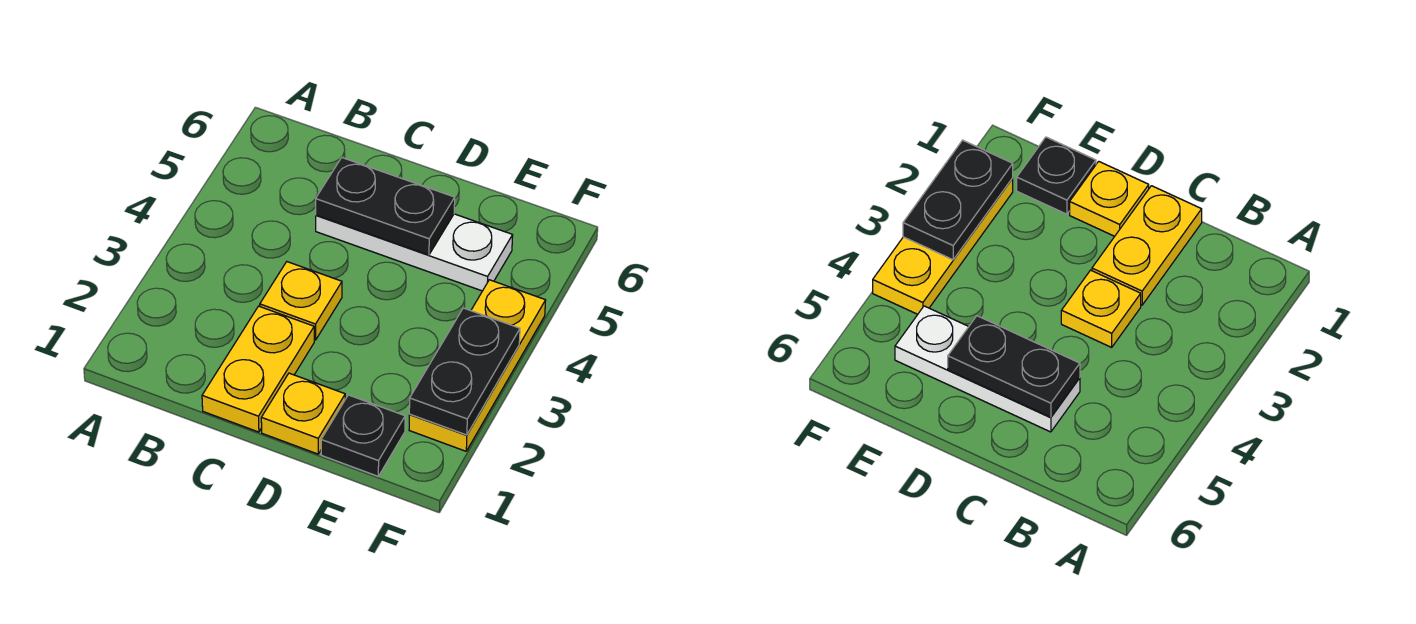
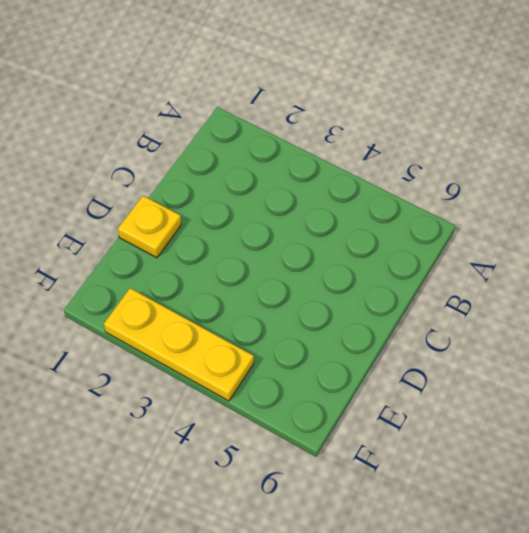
none -> yellow plate C1:C2 level 1
none -> yellow plate C3 level 1

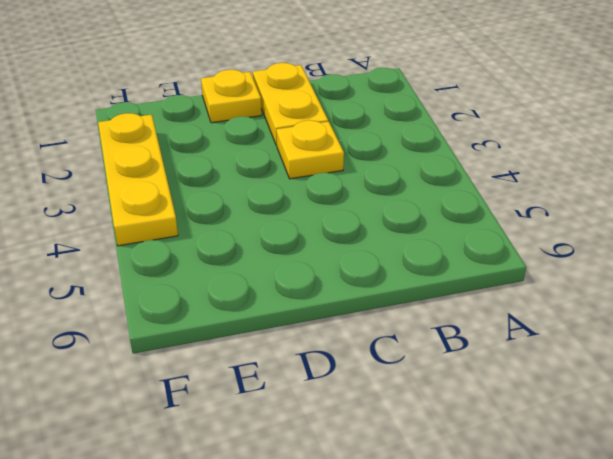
none -> white plate C5:E5 level 1
none -> black plate E1 level 1

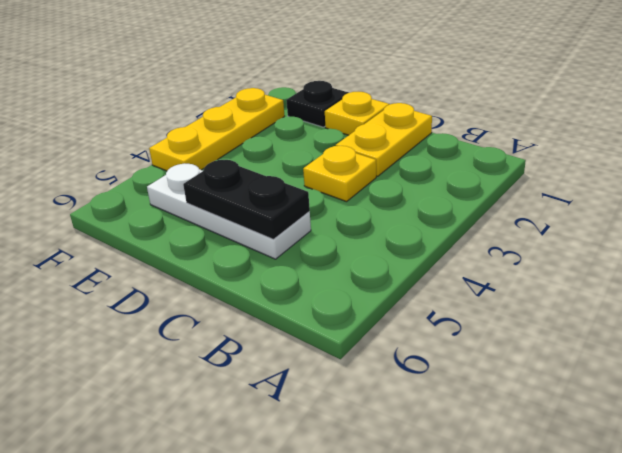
none -> black plate F2:F3 level 2

